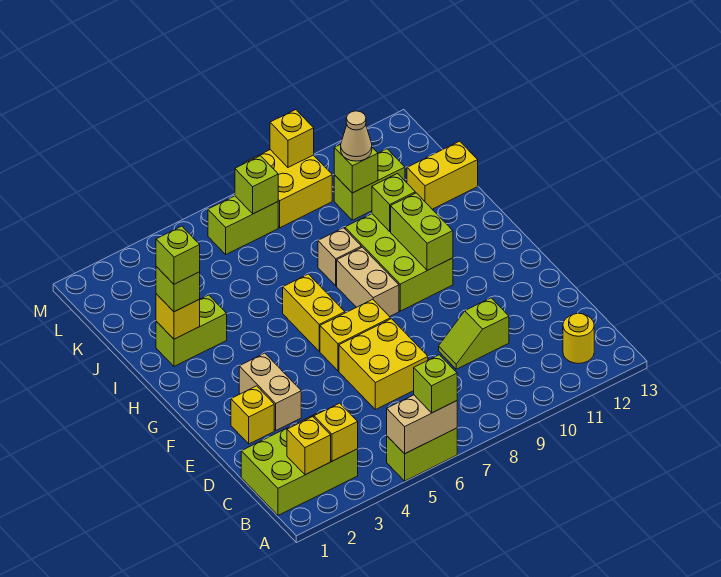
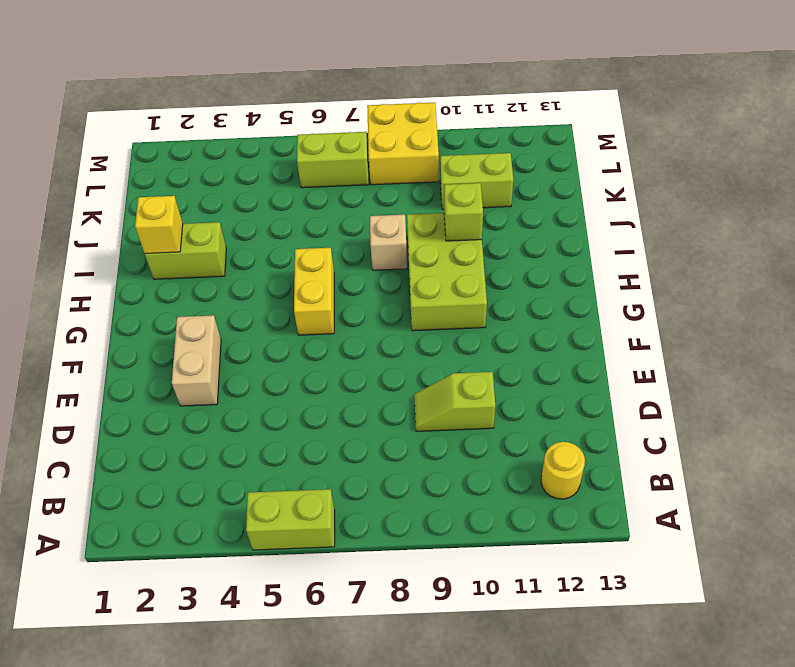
none -> lime brick B1:C3 level 1
none -> yellow brick D6:E7 level 1
none -> yellow brick E2 level 1
none -> yellow brick F6:F7 level 1

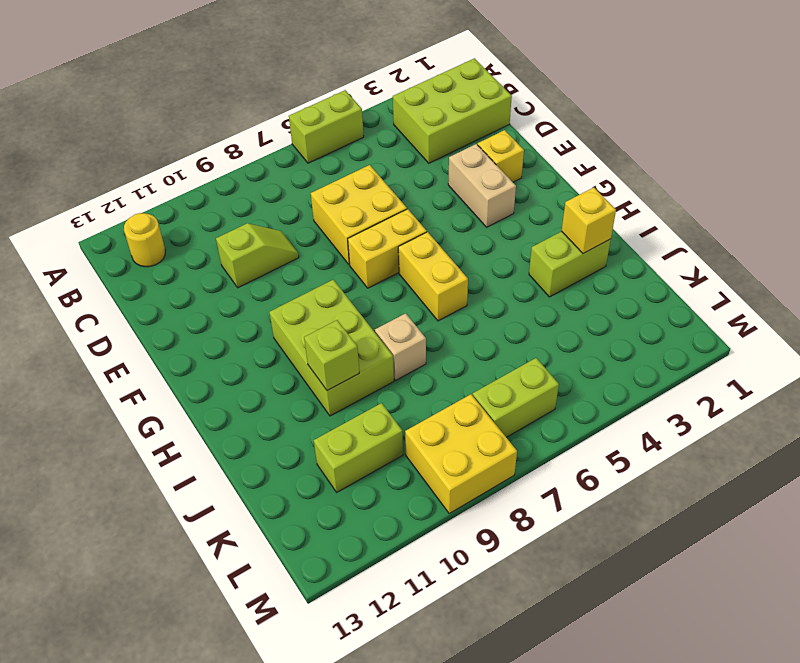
none -> tan brick G8:H8 level 1
none -> yellow brick J12:J13 level 1
none -> tan brick A5:A6 level 2
none -> yellow brick B2 level 2

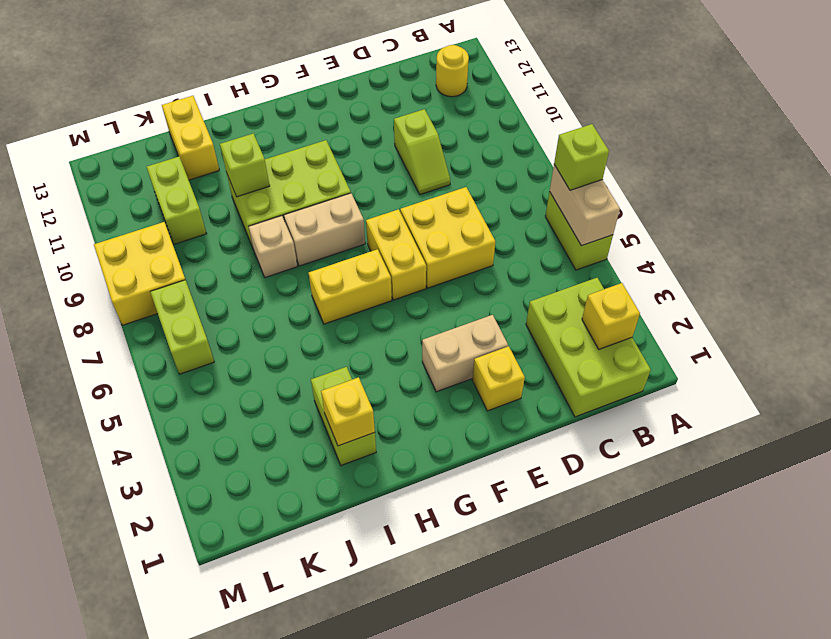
none -> yellow brick B3 level 2
none -> lime brick G10:H10 level 2
none -> lime brick K10 level 2
none -> lime brick L7 level 2

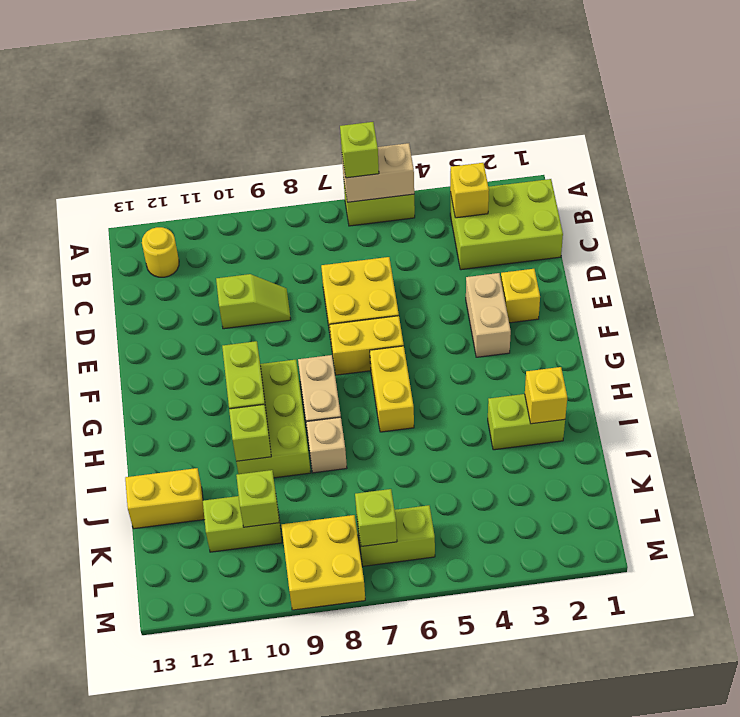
none -> yellow brick B2 level 2
none -> yellow brick M9 level 2
none -> lime brick I2 level 3
none -> tan cone K10 level 3

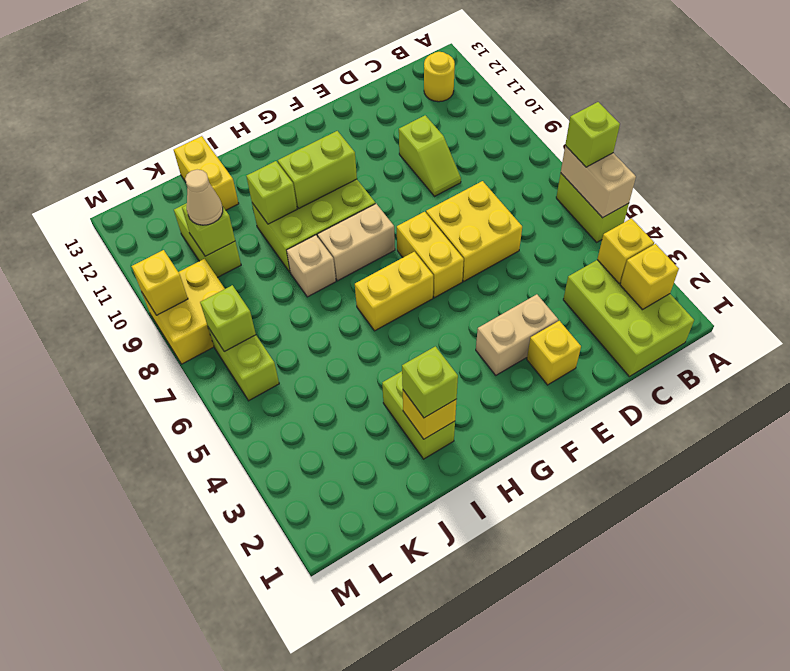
none -> lime brick I2 level 4

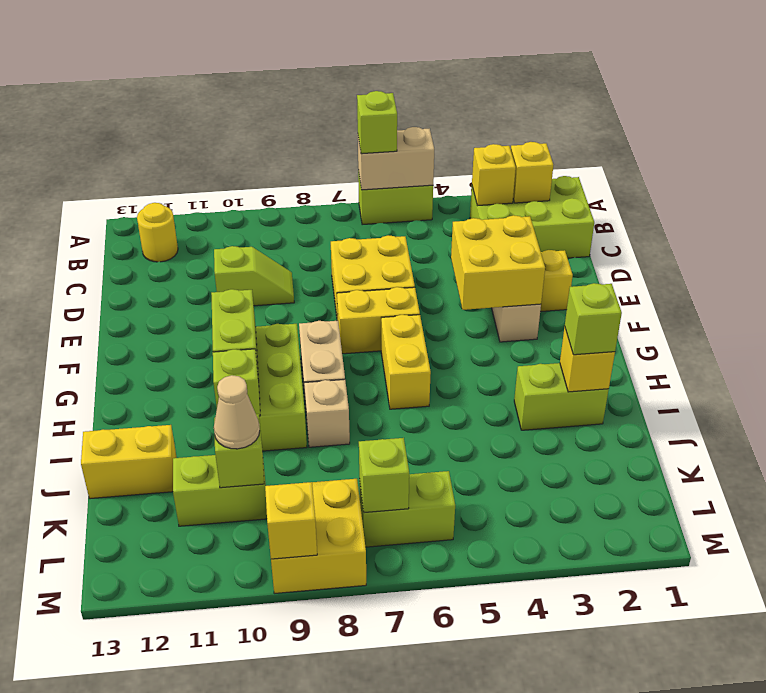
yellow brick E3:F4 level 2 -> none
none -> lime brick I2 level 4

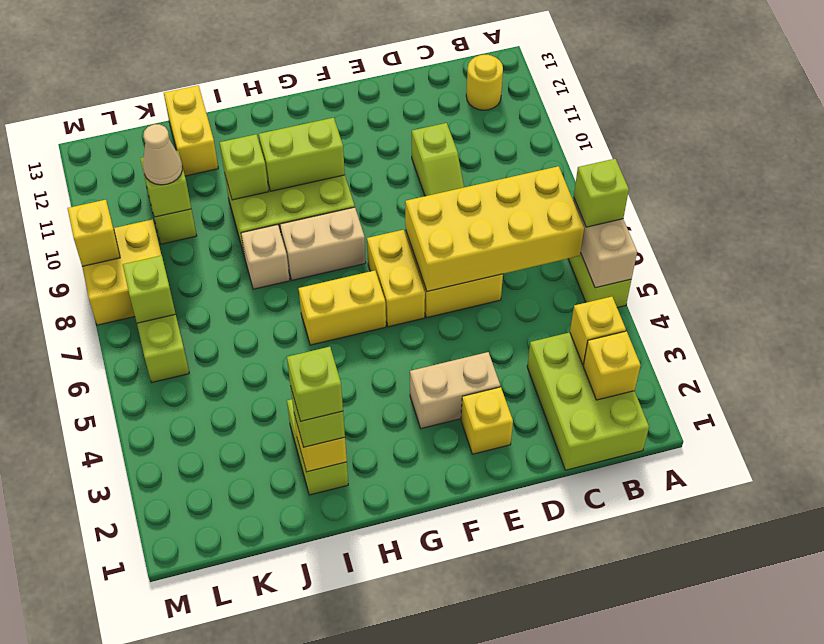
yellow brick B6:E7 level 2 -> none

